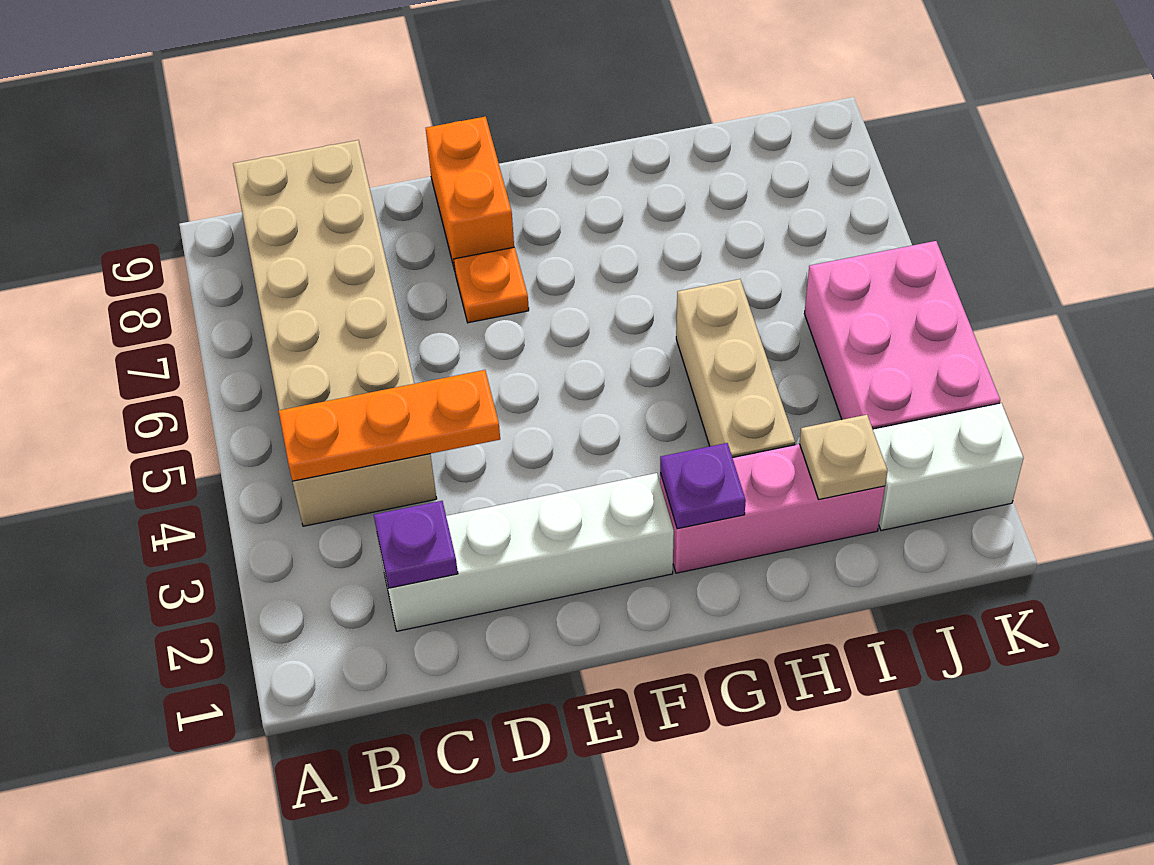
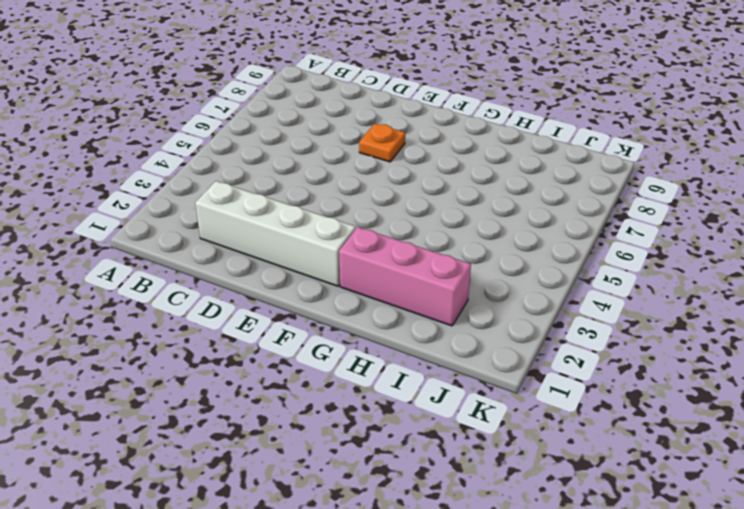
none -> tan brick B4:C9 level 1
none -> orange brick E8:E9 level 1
none -> tan brick H3:H5 level 1

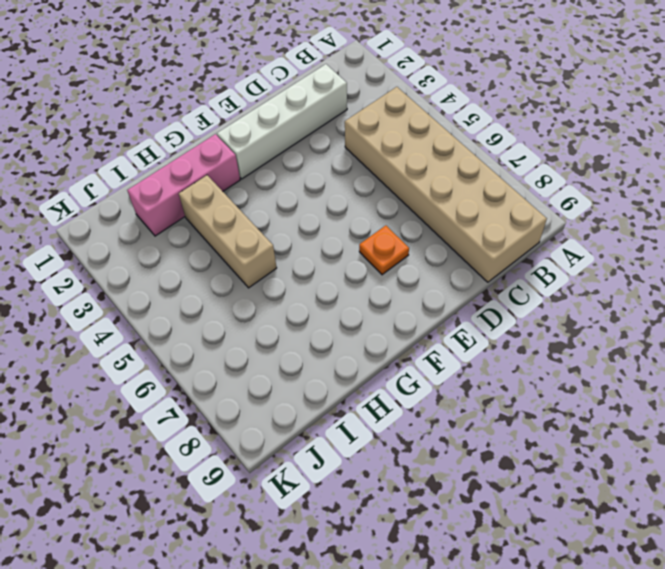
none -> orange brick E8:E9 level 1
none -> white brick J2:K2 level 1
none -> pink brick J3:K5 level 1

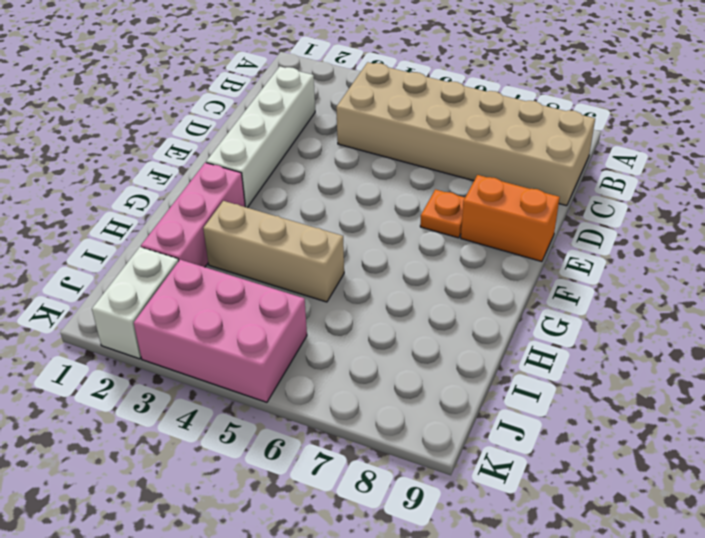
none -> orange plate B4:D4 level 2
none -> purple plate C2 level 2
none -> purple plate G2 level 2

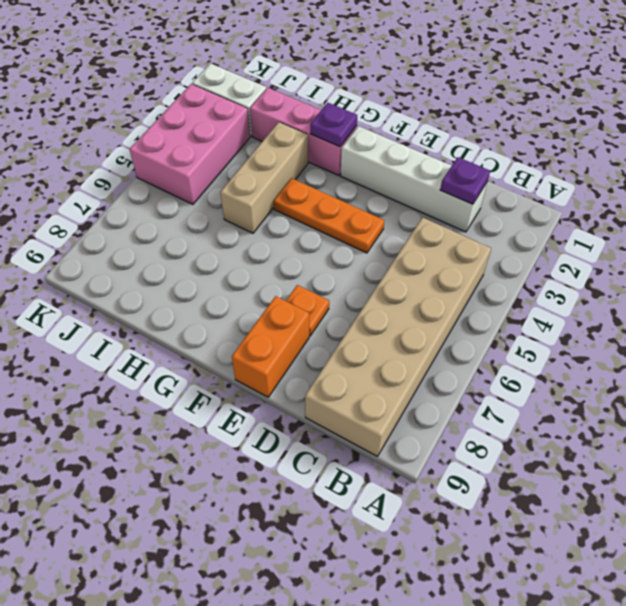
orange plate E4:G4 level 1 -> orange plate B4:D4 level 2
none -> tan plate I2 level 2

